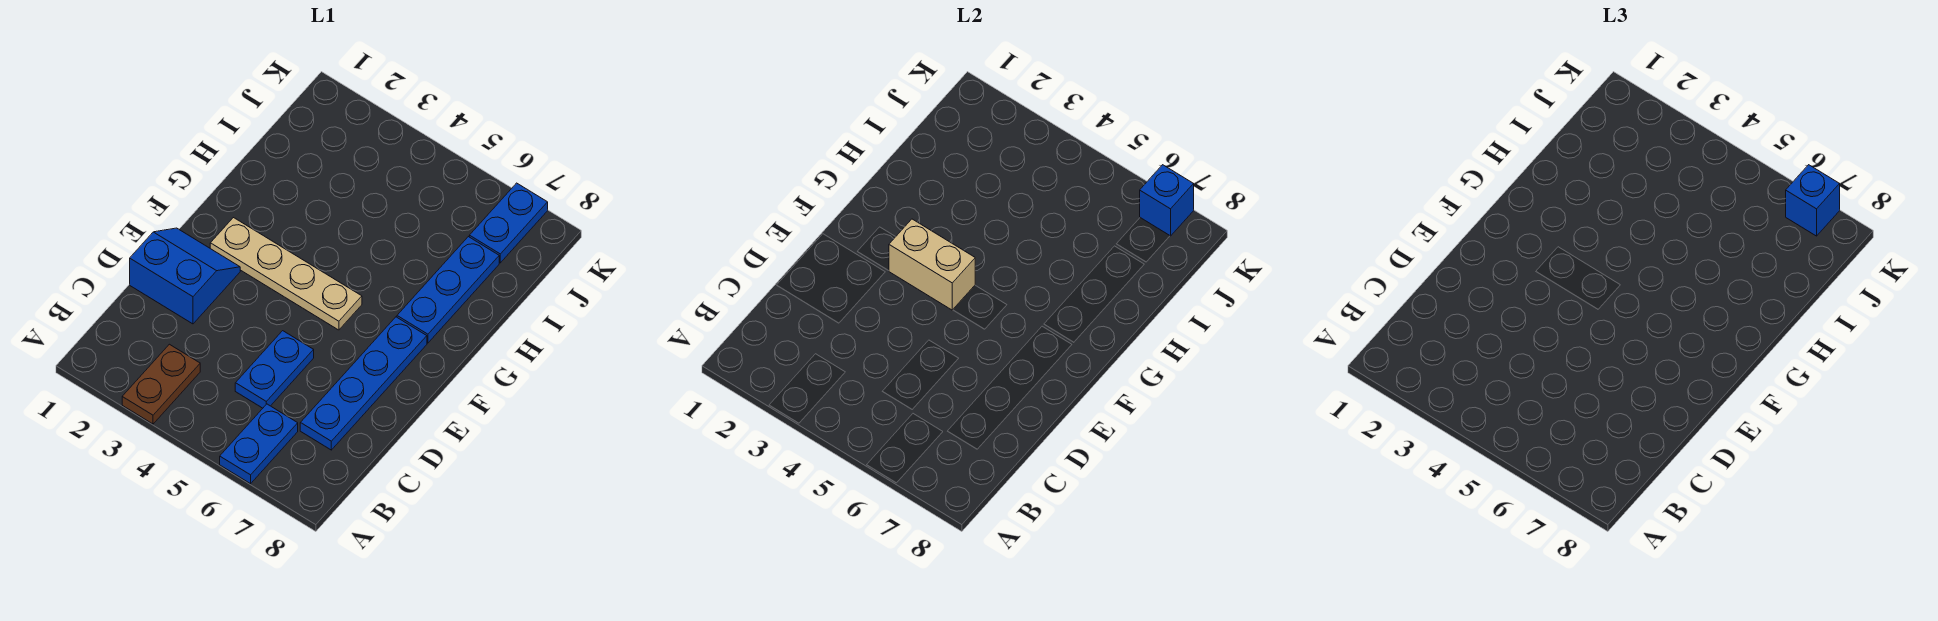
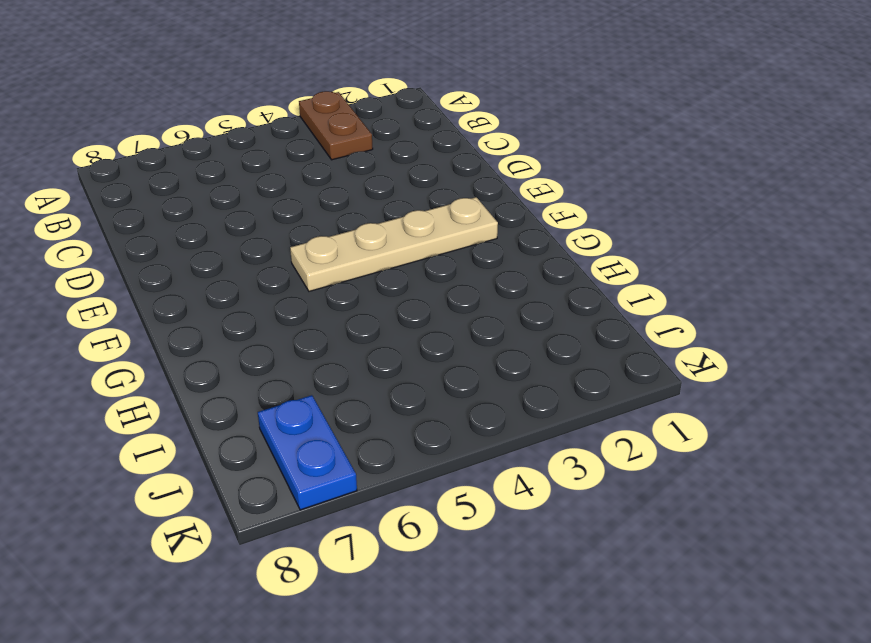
none -> blue plate A6:B6 level 1
none -> blue plate C5:D5 level 1

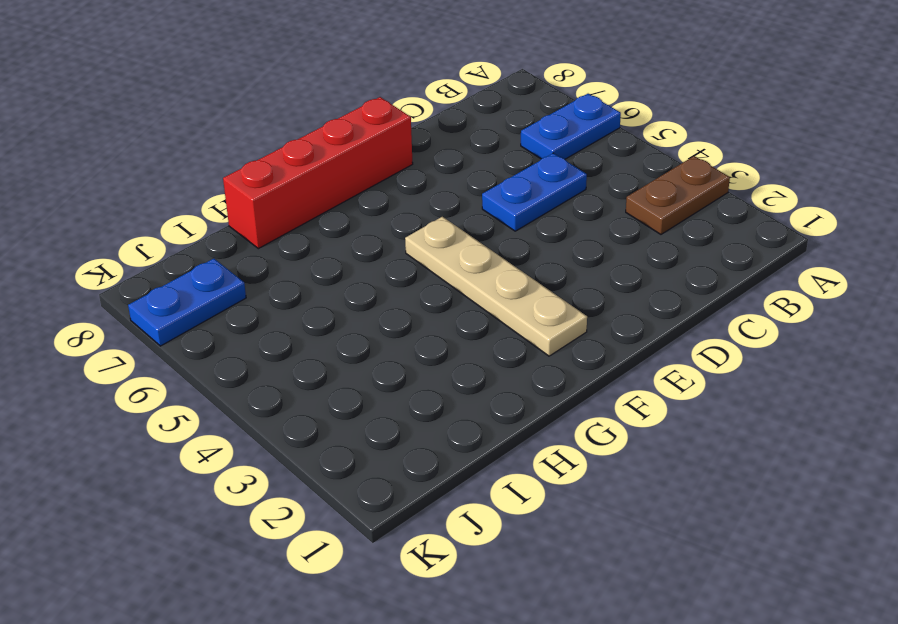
red brick E8:H8 level 1 -> none
none -> blue plate C7:F7 level 1
none -> blue slope D1:E2 level 1 top D

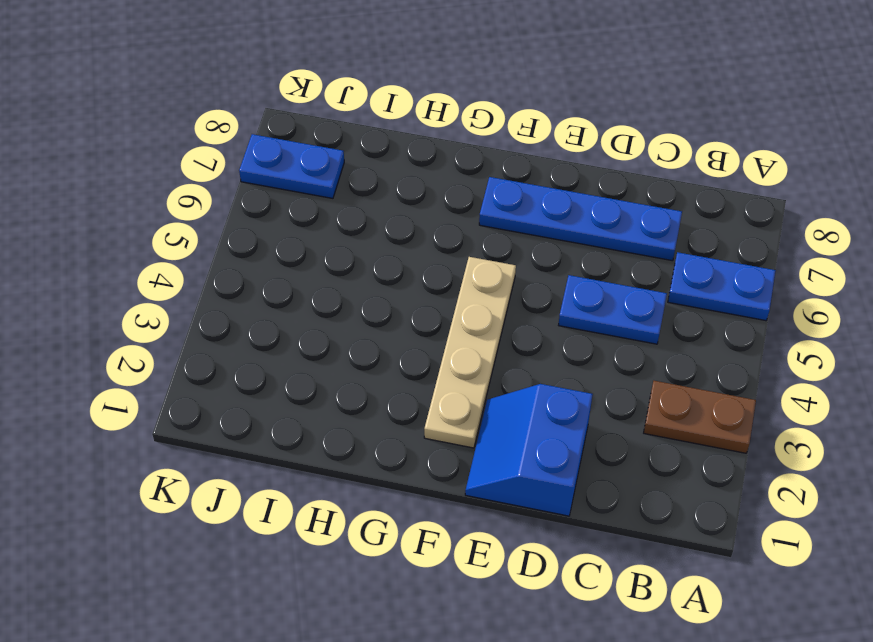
none -> blue plate G7:I7 level 1
none -> tan brick F3:F4 level 2

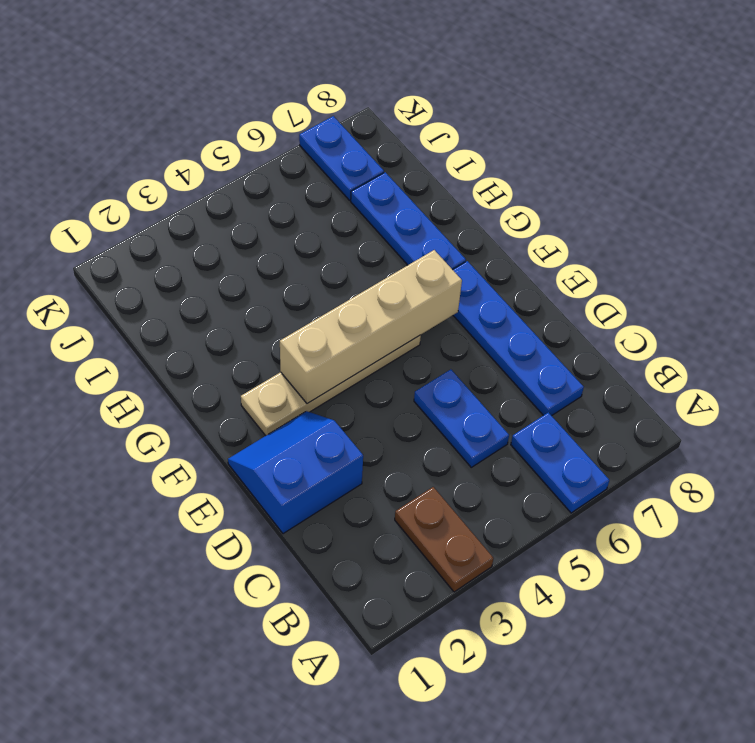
tan brick F3:F6 level 2 -> tan brick F3:F4 level 2
none -> blue brick K7 level 2
none -> blue brick K7 level 3

